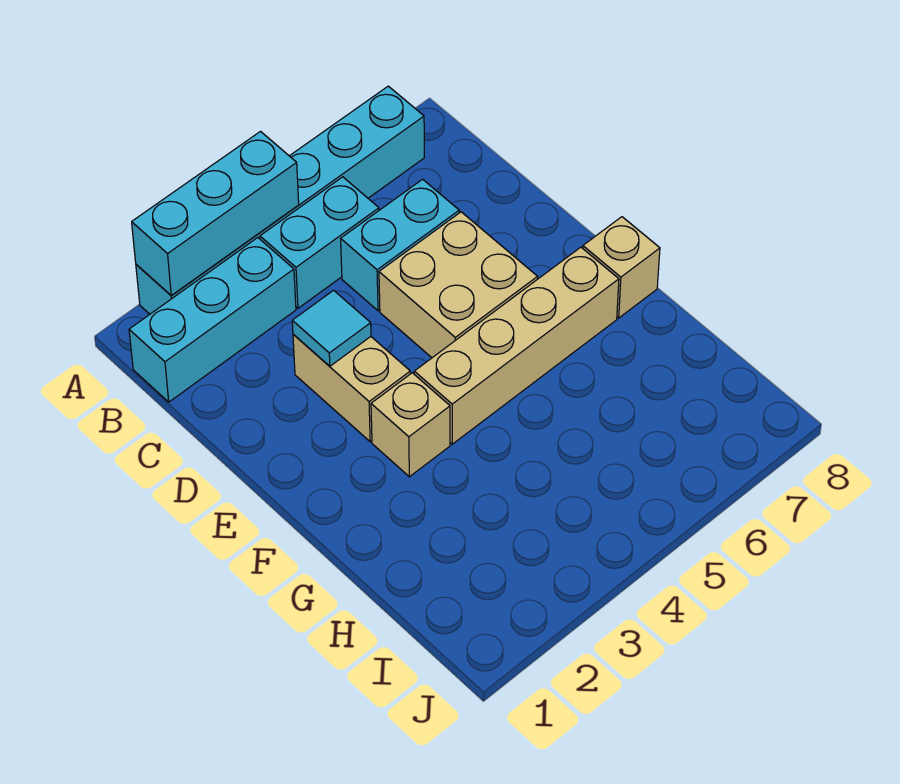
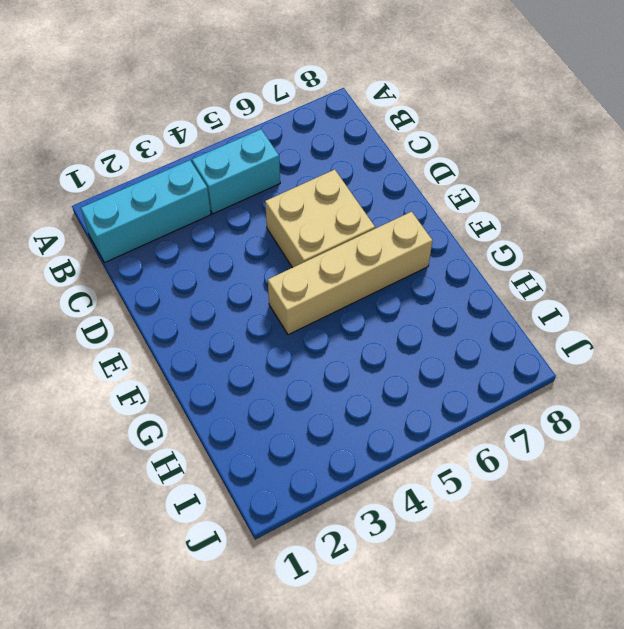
none -> cyan brick A2:A7 level 1
none -> cyan brick C5:C6 level 1

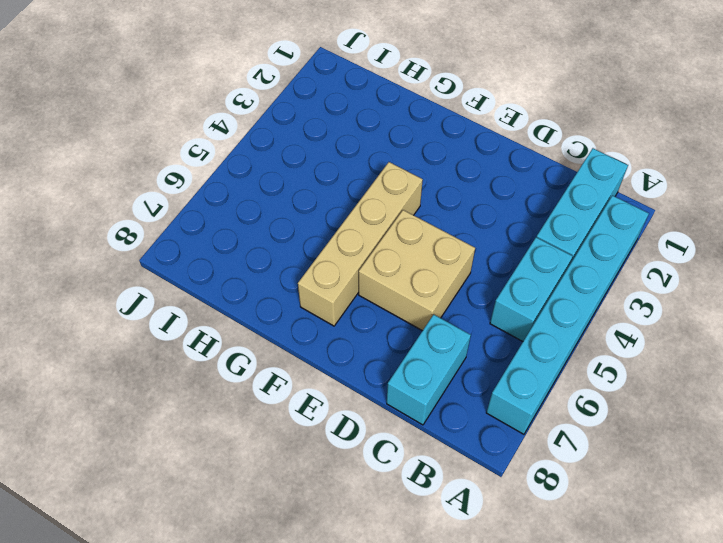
cyan brick C7:C8 level 1 -> cyan brick C5:C6 level 1
none -> tan brick D3:E3 level 1
none -> tan brick F3 level 1

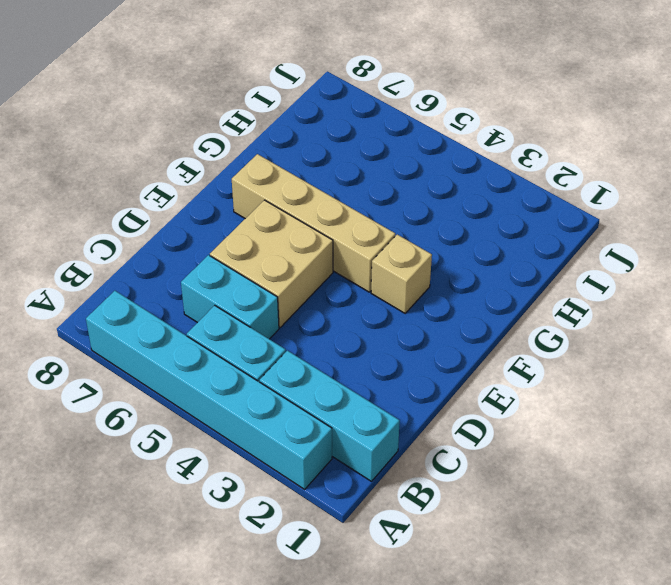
none -> tan brick D3:E3 level 1
none -> tan brick F8 level 1

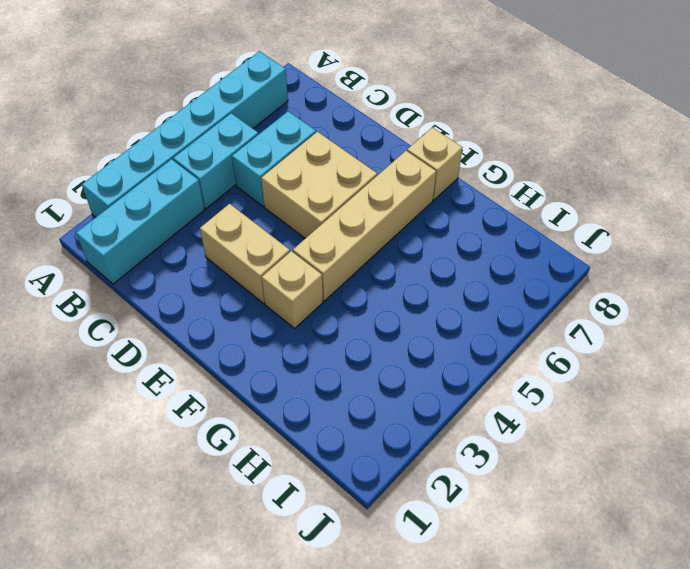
none -> cyan brick A2:A4 level 2
none -> cyan tile D3 level 2

